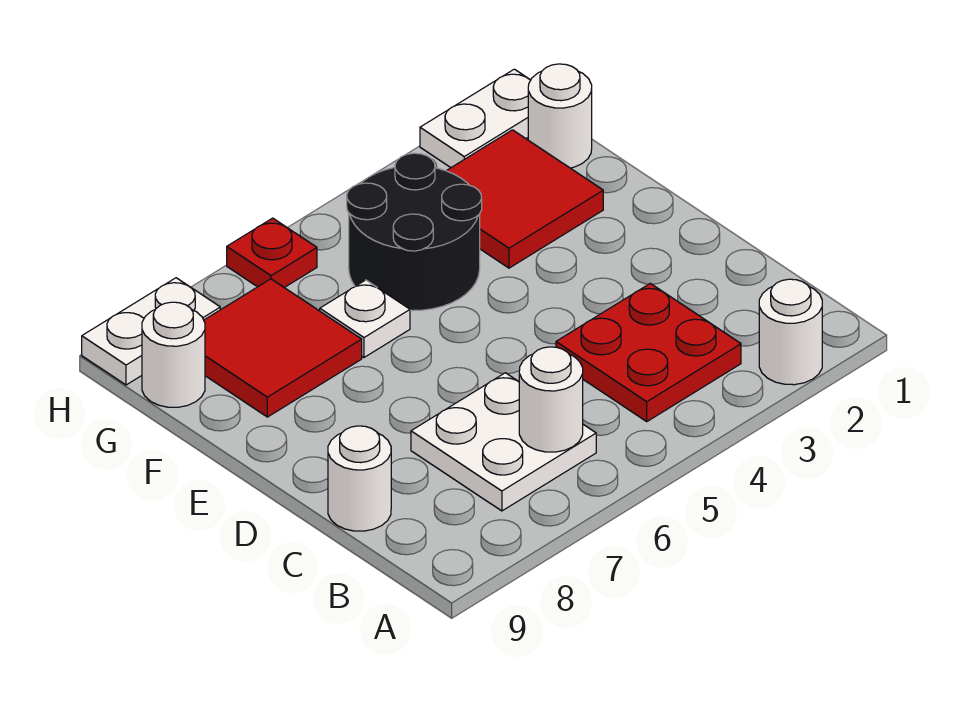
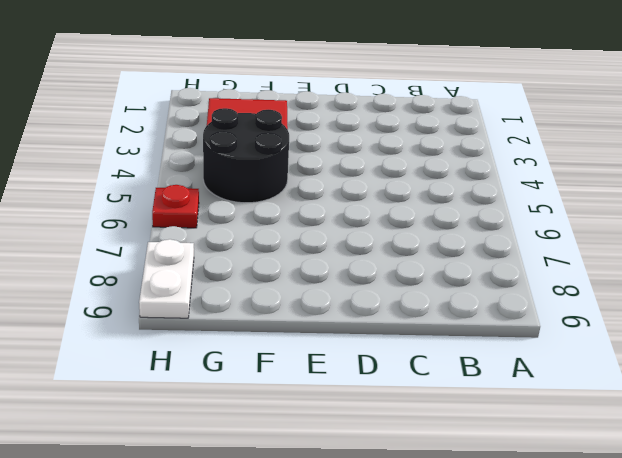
none -> white round brick A2 level 1
none -> red plate B3:C4 level 1
none -> white plate B6:C7 level 1

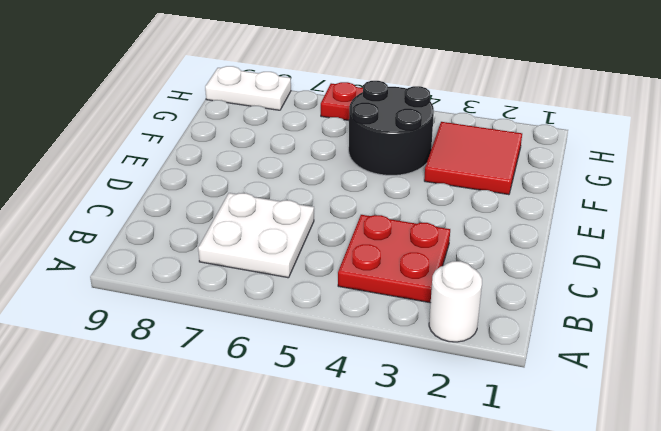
none -> white round brick C9 level 1
none -> white plate F6 level 1
none -> red tile F7:G8 level 1

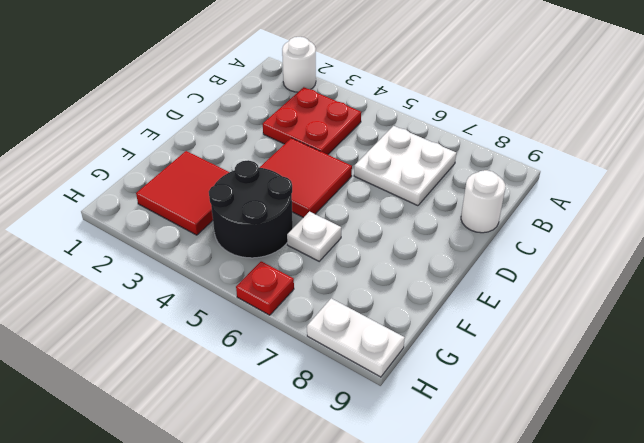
red tile D4:E5 level 1 -> red tile F7:G8 level 1
none -> white round brick G1 level 1
none -> white round brick G9 level 1
none -> white plate H1:H2 level 1

